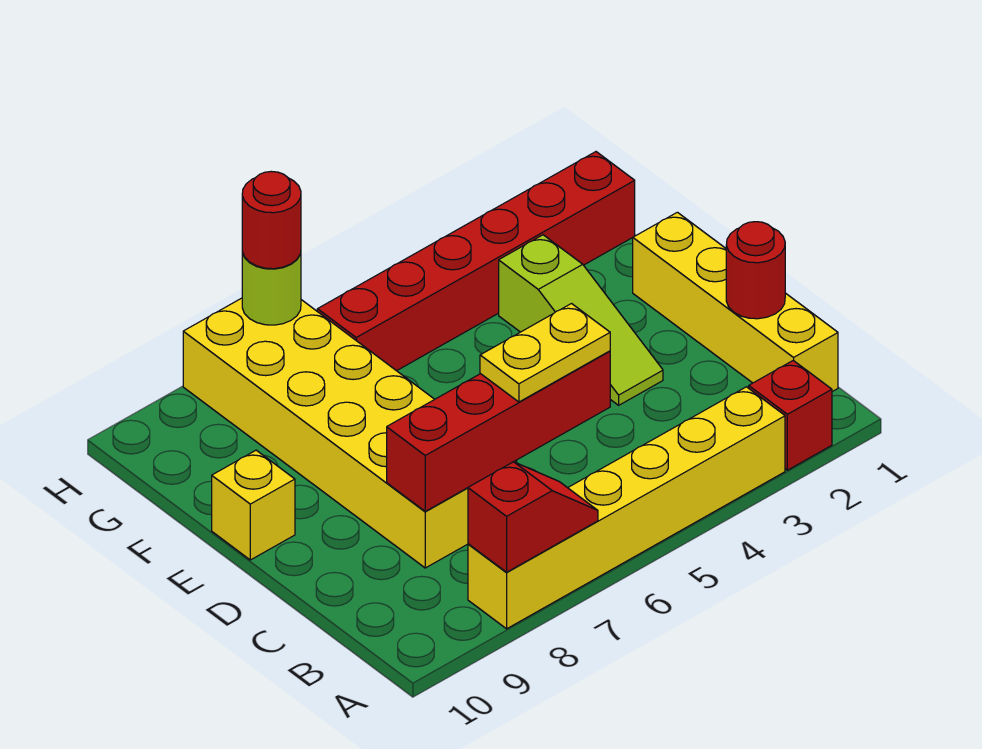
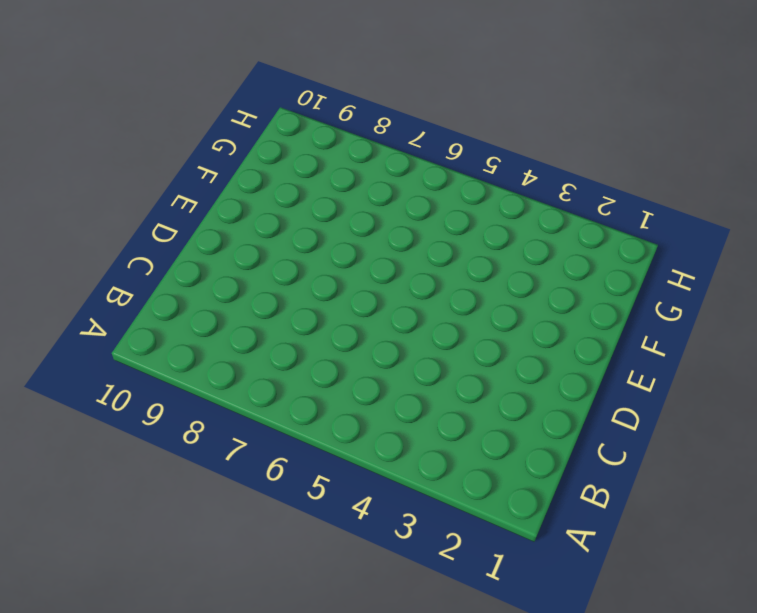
none -> red brick A2 level 1
none -> yellow brick A3:A8 level 1
none -> yellow brick B1:E1 level 1

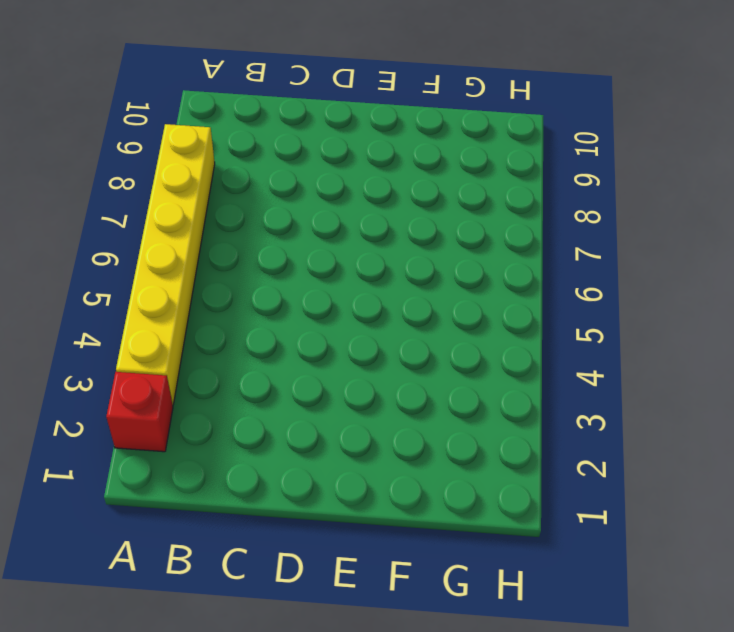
none -> yellow brick B1:E1 level 1
none -> yellow brick C7:H8 level 1
none -> lime slope D3:F3 level 1 top F

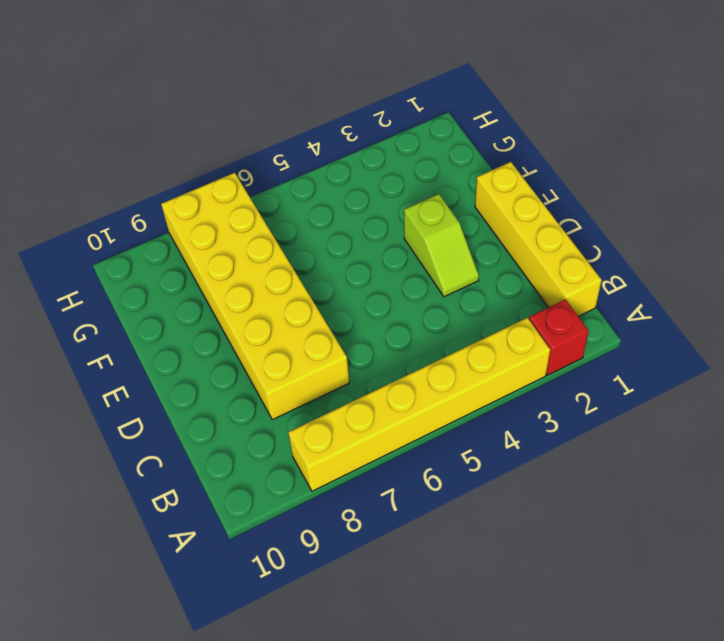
lime slope D3:E3 level 1 top E -> lime slope D3:F3 level 1 top F
none -> yellow brick E10 level 1
none -> red brick G1:G6 level 1
none -> red slope A7:A8 level 2 top 8

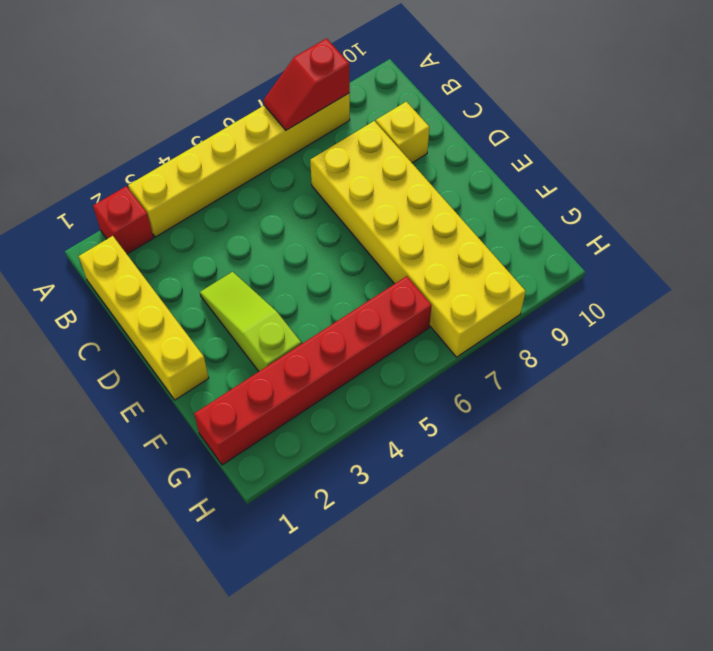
yellow brick C9 level 1 -> yellow brick E10 level 1
none -> red round brick C1 level 2
none -> red brick C5:C8 level 2
none -> lime round brick H7 level 2

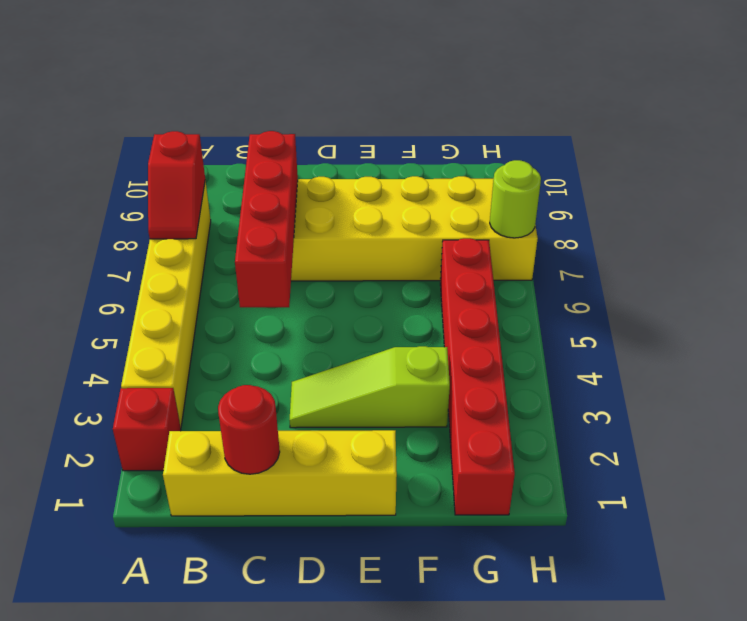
none -> yellow brick E10 level 1
none -> yellow plate C5:C6 level 3
none -> red round brick H7 level 3

